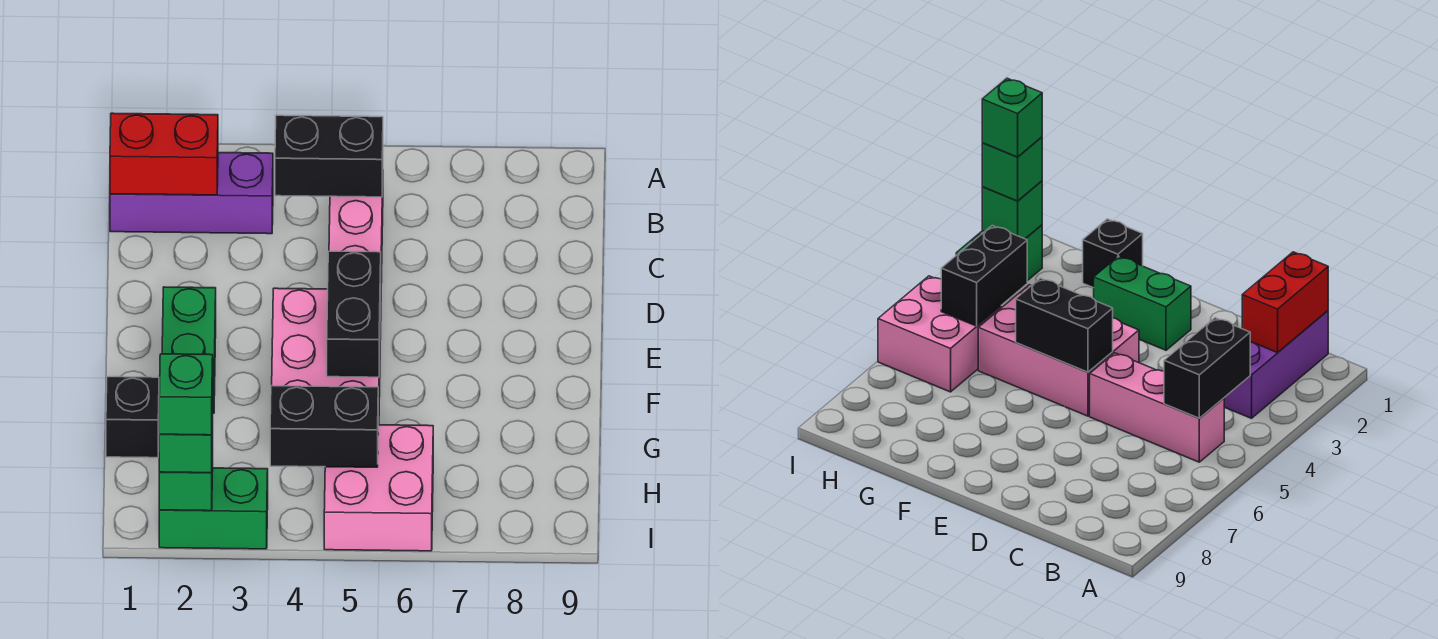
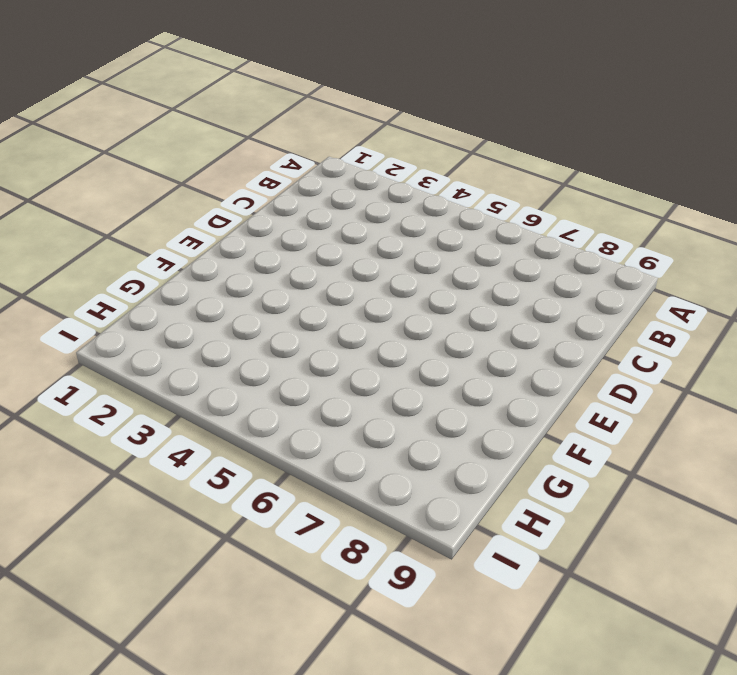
none -> purple brick B1:B3 level 1
none -> pink brick B5:D5 level 1
none -> green brick E2:F2 level 1

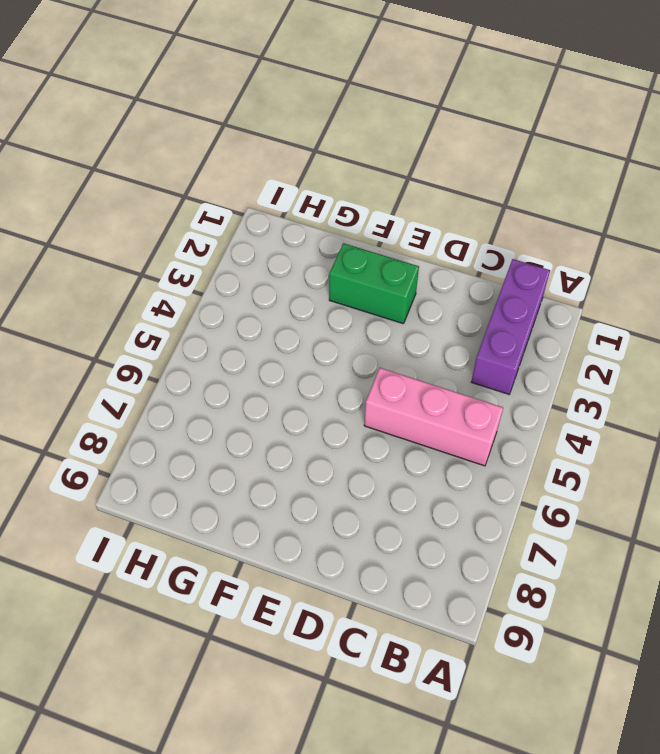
none -> pink brick E4:G5 level 1
none -> black brick G1 level 1
none -> pink brick H5:I6 level 1

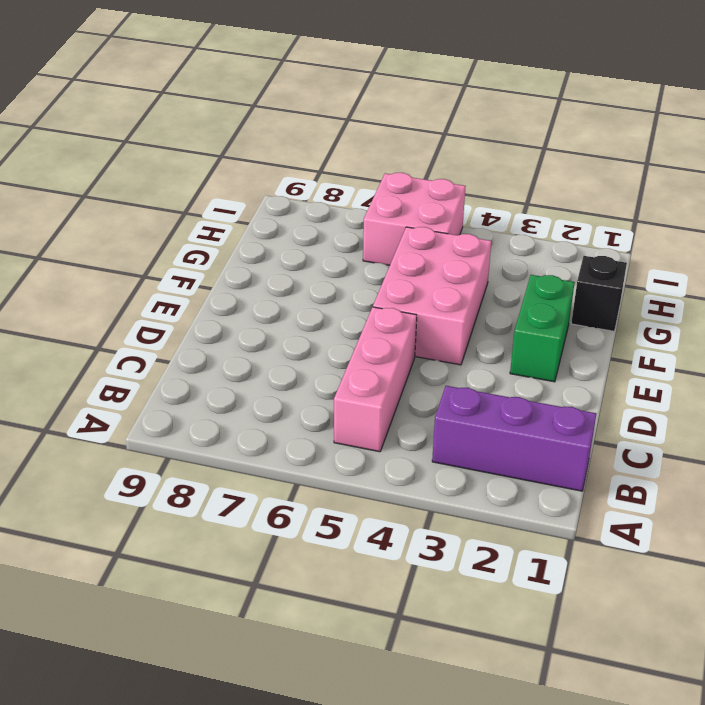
none -> green brick I2:I3 level 1
none -> red brick B1:B2 level 2
none -> black brick B4:B5 level 2

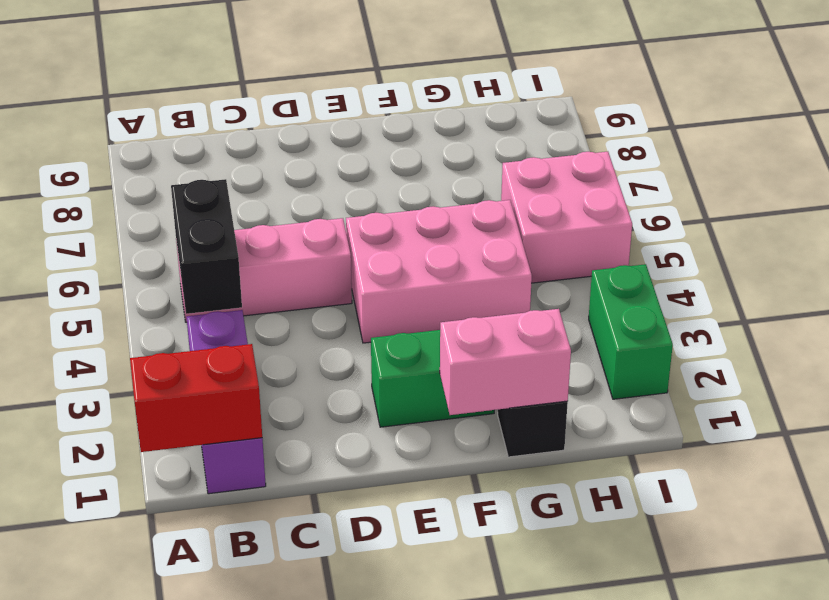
red brick A1:B1 level 2 -> red brick B1:B2 level 2
pink brick F1:G1 level 2 -> none
none -> black brick E5:F5 level 2
none -> black brick H4:H5 level 2
none -> green brick I2 level 2

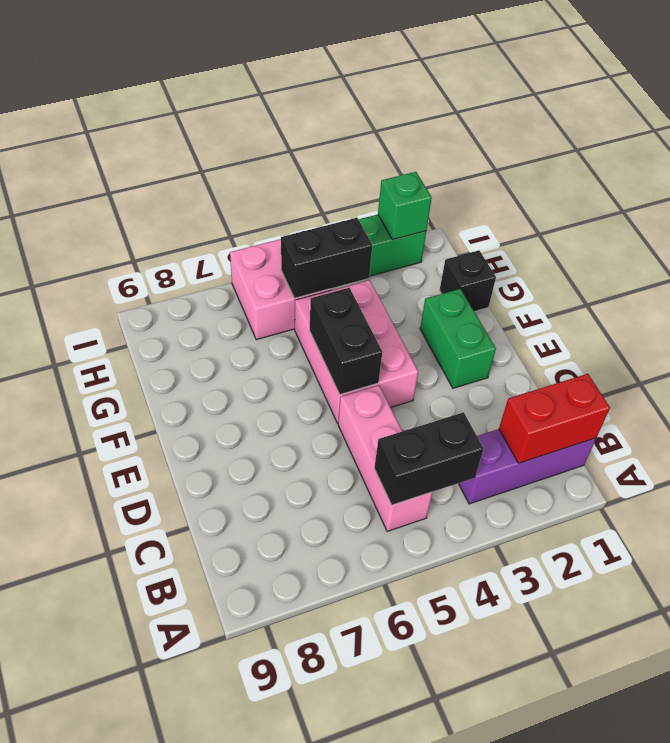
none -> green brick I2 level 3
none -> green brick I2 level 4

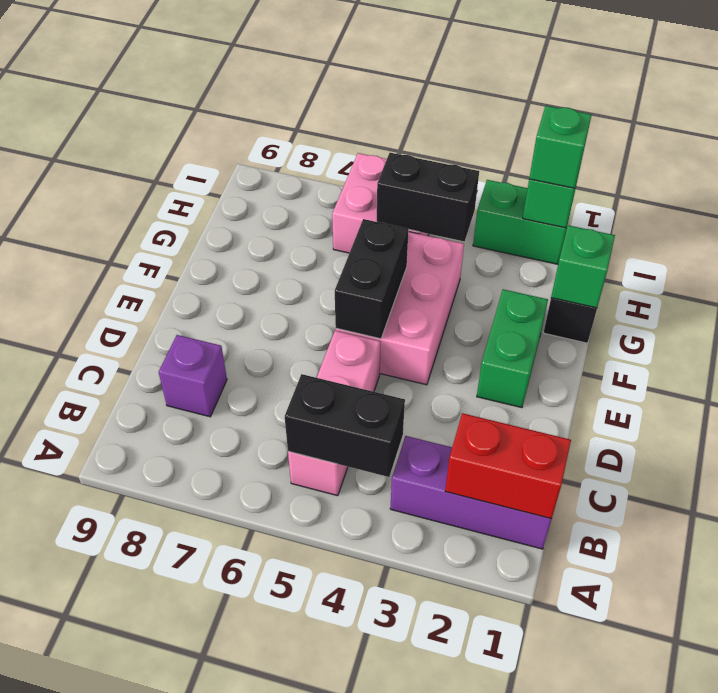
purple brick C8 level 1 -> none
green brick G1 level 2 -> green brick I2 level 4

